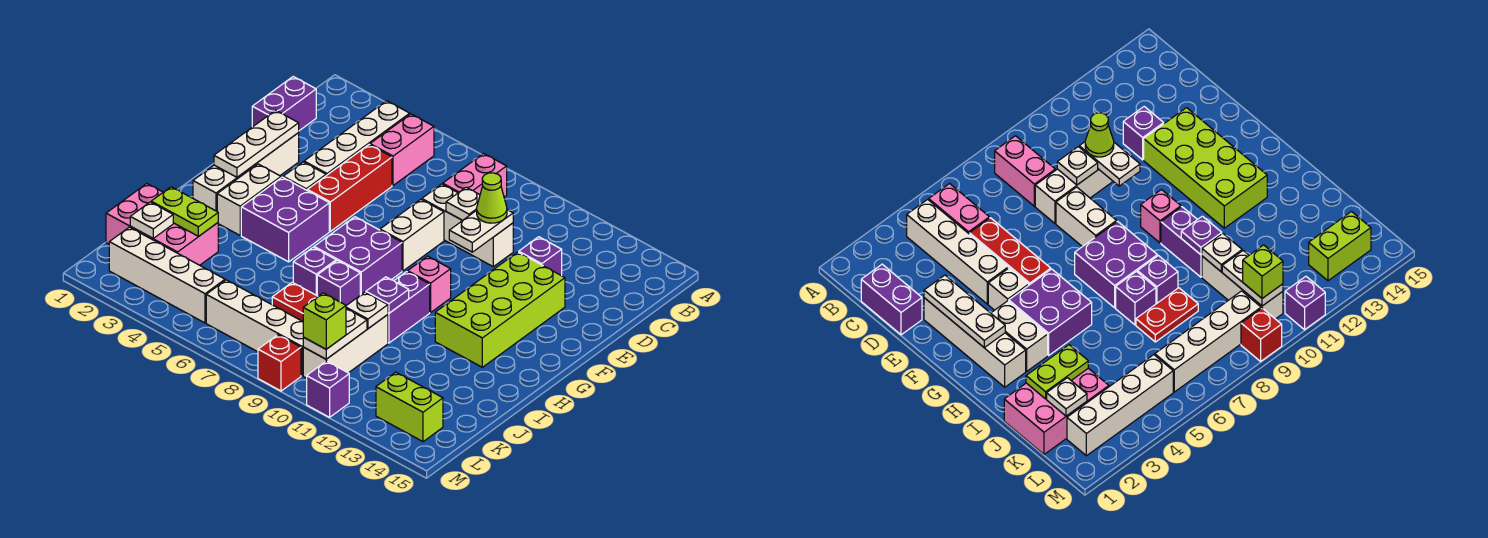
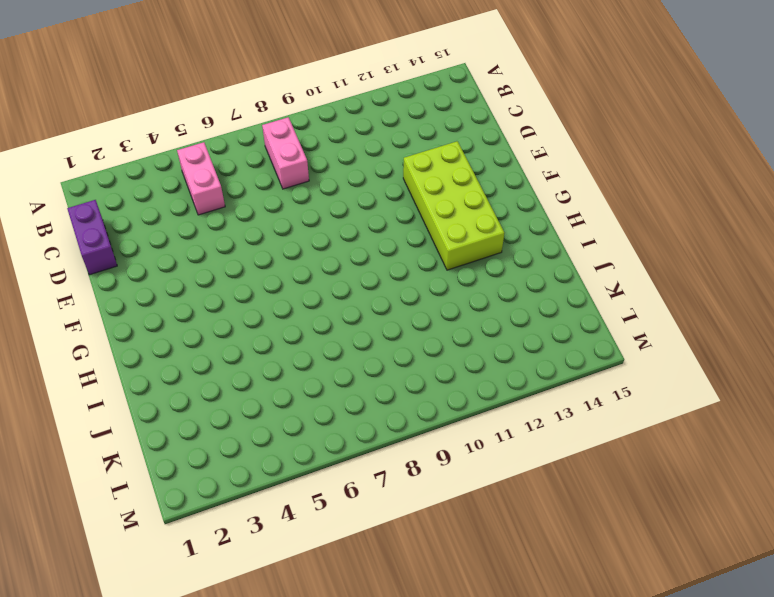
none -> white brick B4:E4 level 1
none -> red brick D5:F5 level 1
none -> white brick D8:D10 level 1
none -> purple brick D12 level 1

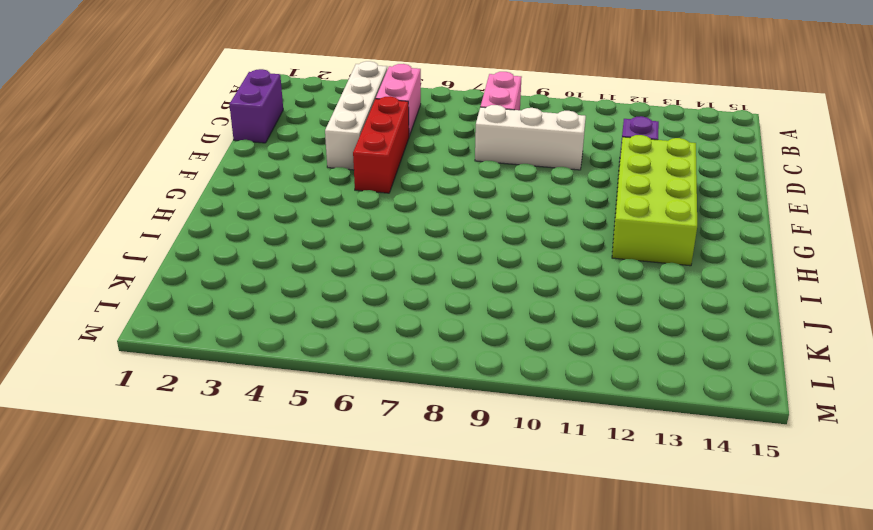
none -> white brick E2:H2 level 1
none -> white brick E8:F8 level 1
none -> white brick F4 level 1
none -> white brick G3:H3 level 1

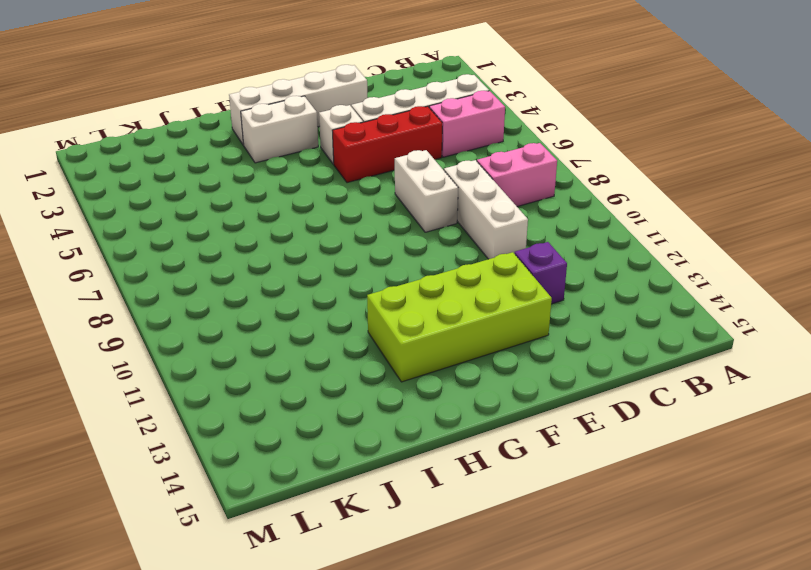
white brick E7:E8 level 1 -> white brick E8:F8 level 1
none -> purple brick C1:D1 level 1
none -> purple brick G4:H5 level 1
none -> purple brick G7:H8 level 1
none -> pink brick G10 level 1

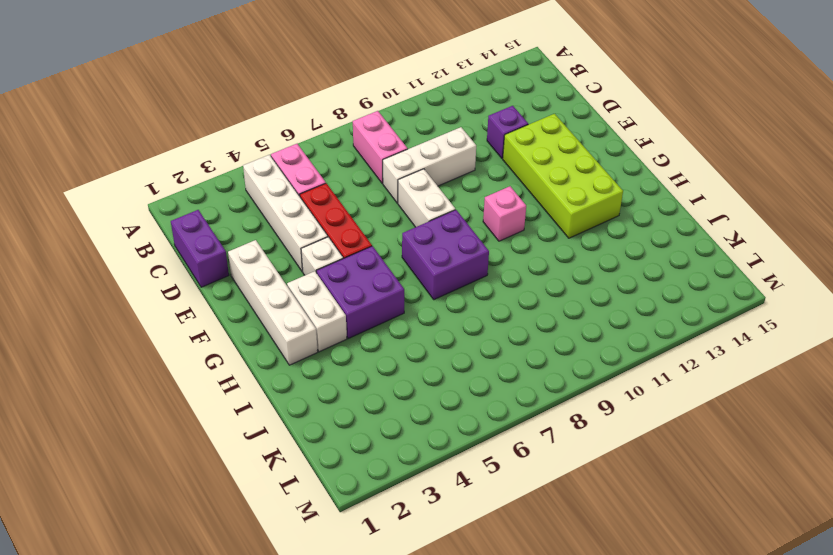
none -> purple brick H10:I10 level 1
none -> purple brick I7 level 1
none -> purple brick I8 level 1
none -> pink brick J1:K3 level 1

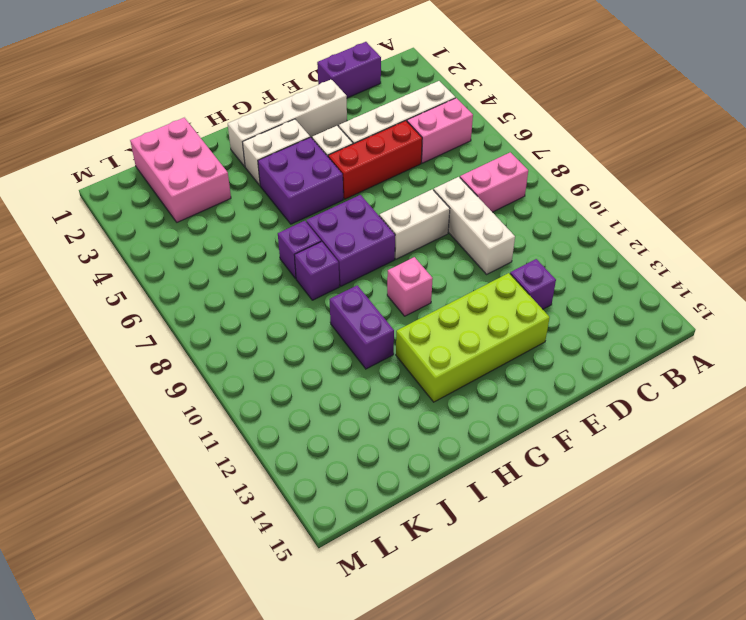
purple brick I10:I11 level 1 -> purple brick H10:I10 level 1
none -> red plate J7:J8 level 1
none -> white brick J10:L10 level 1
none -> white brick L2:L5 level 1
none -> white brick L6:L9 level 1

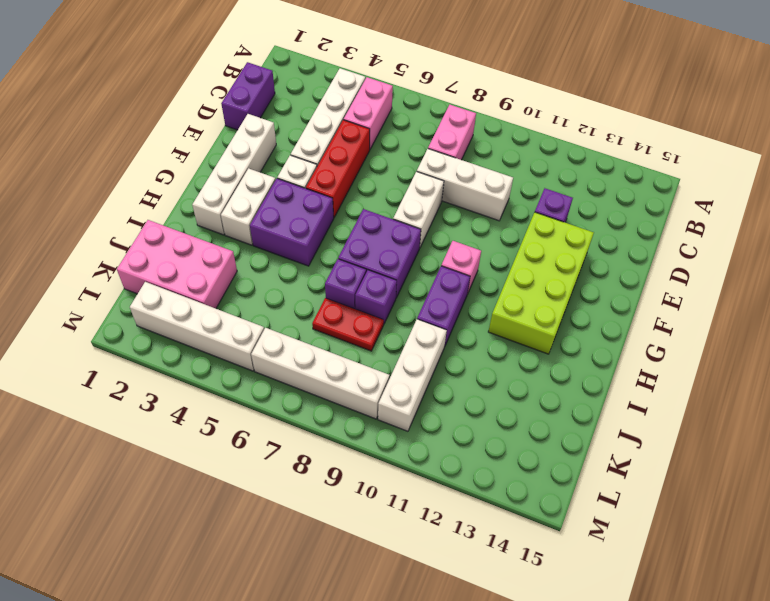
none -> lime brick L13:L14 level 1
none -> red brick M9 level 1
none -> purple brick M11 level 1
none -> white plate D9 level 2

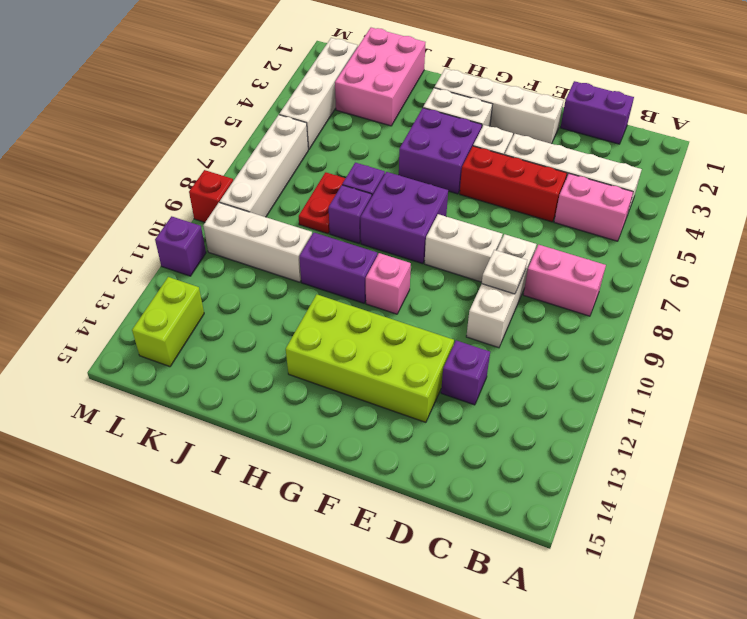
none -> white plate D10:E10 level 2
none -> white plate E2:G2 level 2
none -> purple plate I10 level 2
none -> lime plate J2:J3 level 2

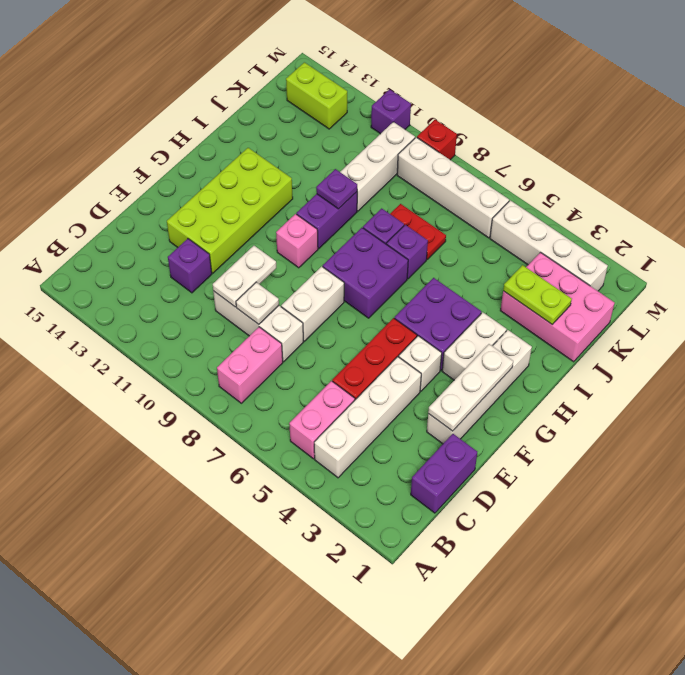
none -> white plate J10 level 2
none -> white plate K2 level 2
none -> white plate K10:L10 level 2
none -> lime cone D10 level 3

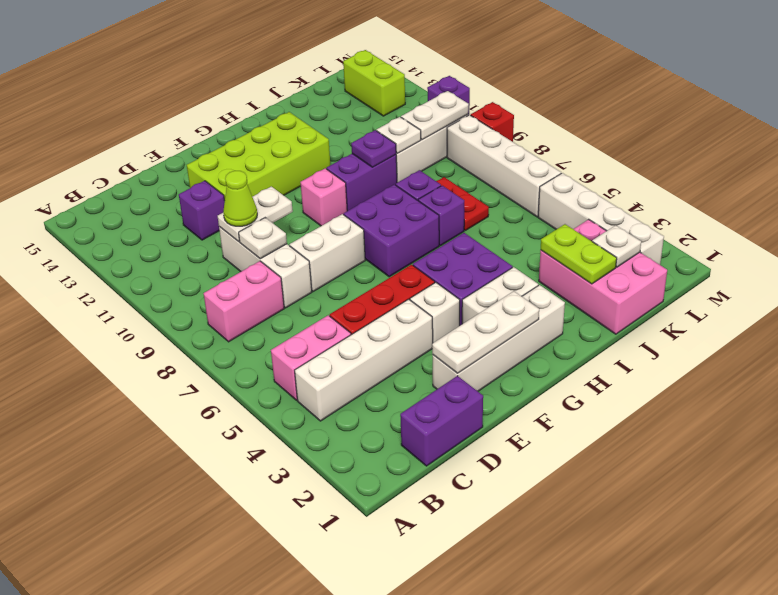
none -> lime brick L10 level 3

